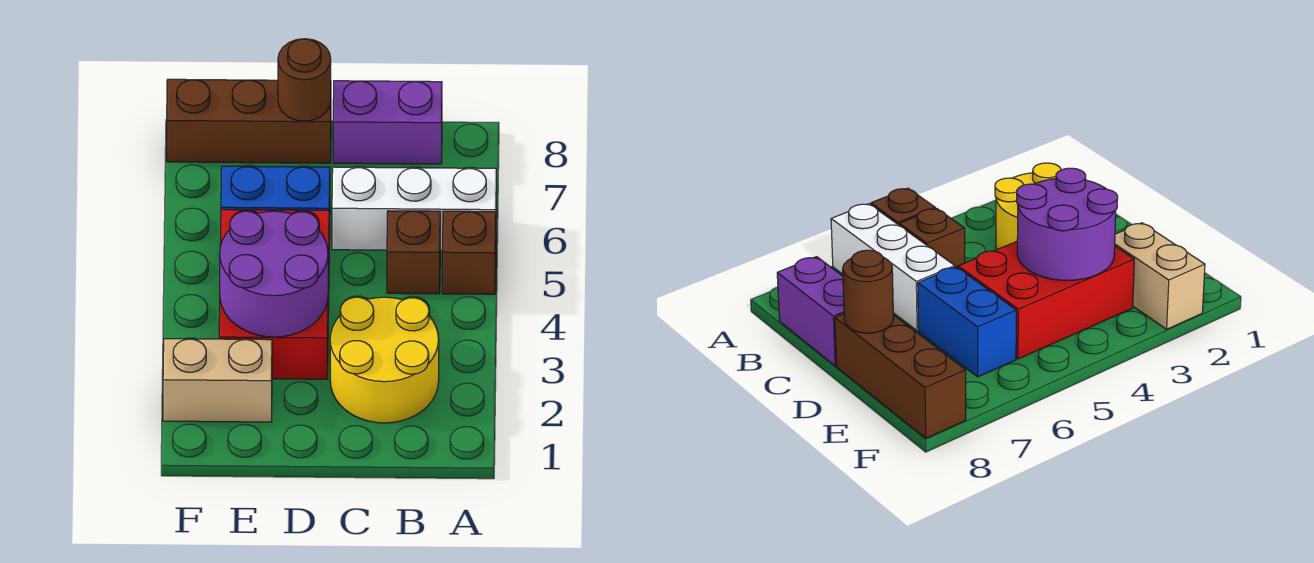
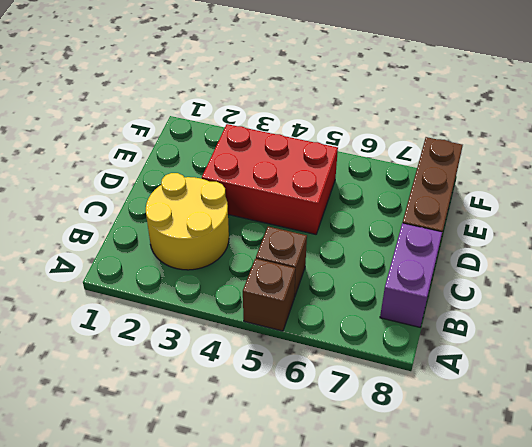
none -> white brick A6:C6 level 1
none -> blue brick D6:E6 level 1

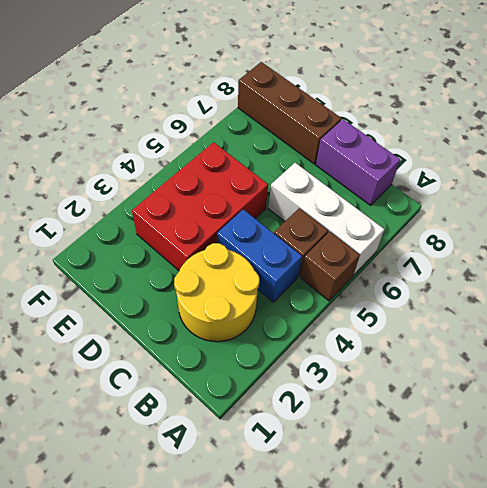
blue brick B4:C4 level 1 -> blue brick D6:E6 level 1
none -> tan brick E2:F2 level 1
none -> purple round brick D3:E4 level 2

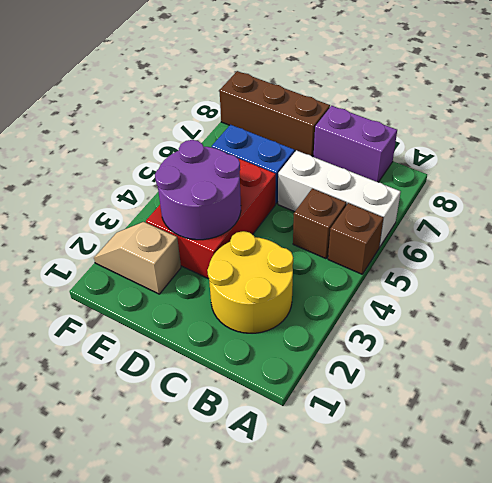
tan slope E2:F2 level 1 top E -> tan brick E2:F2 level 1
none -> brown round brick D8 level 2

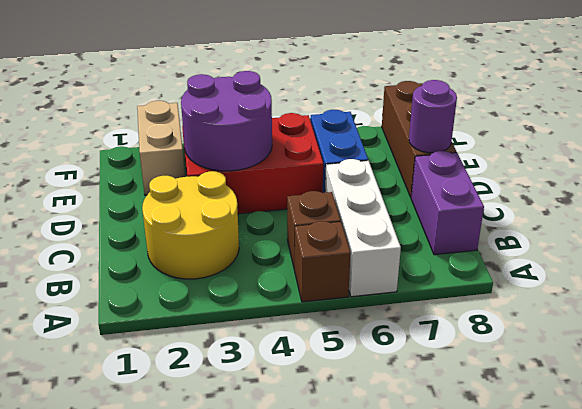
purple round brick D8 level 2 -> brown round brick D8 level 2

